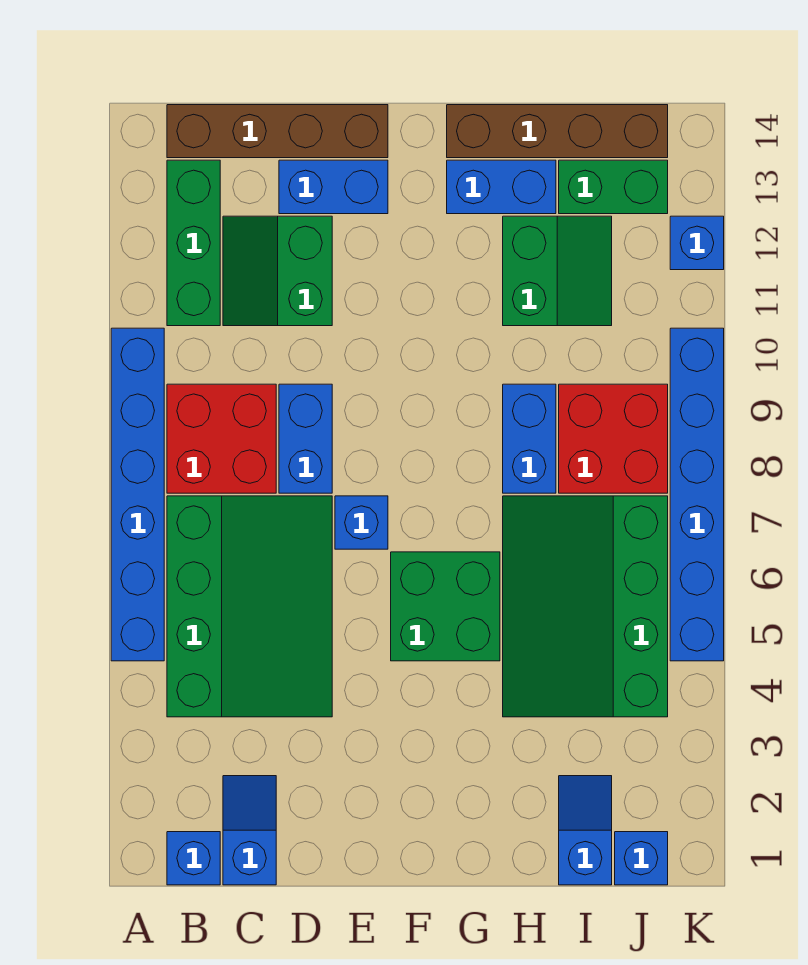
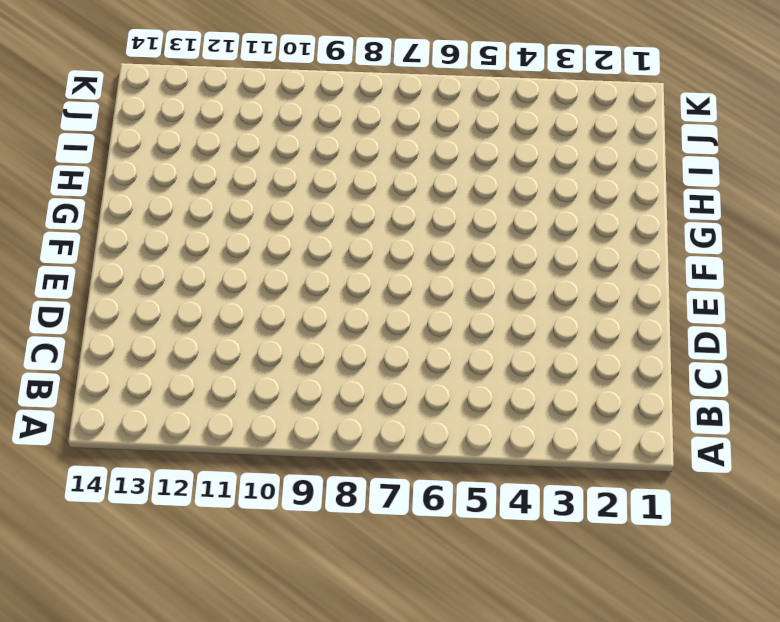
none -> blue brick A5:A10 level 1
none -> blue brick B1 level 1
none -> green slope B4:D7 level 1 top B

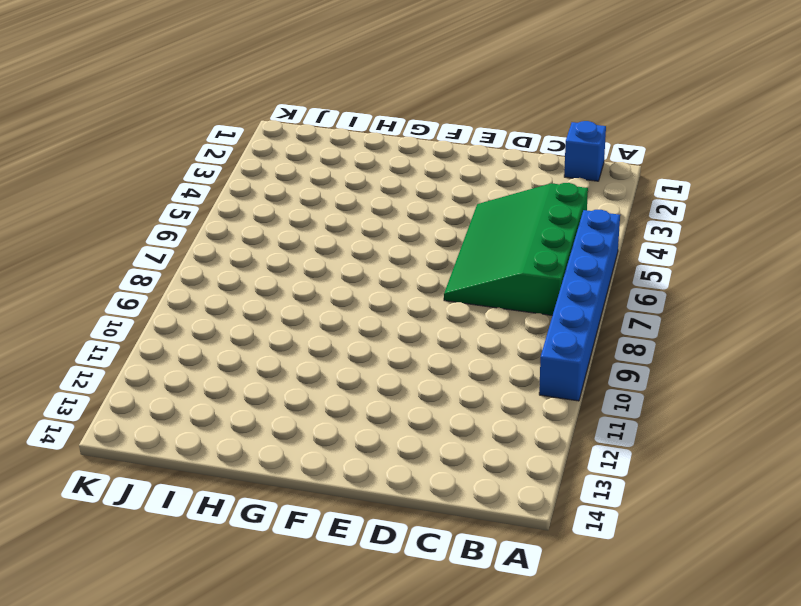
none -> red brick B8:C9 level 1
none -> green brick B11:B13 level 1
none -> brown brick B14:E14 level 1

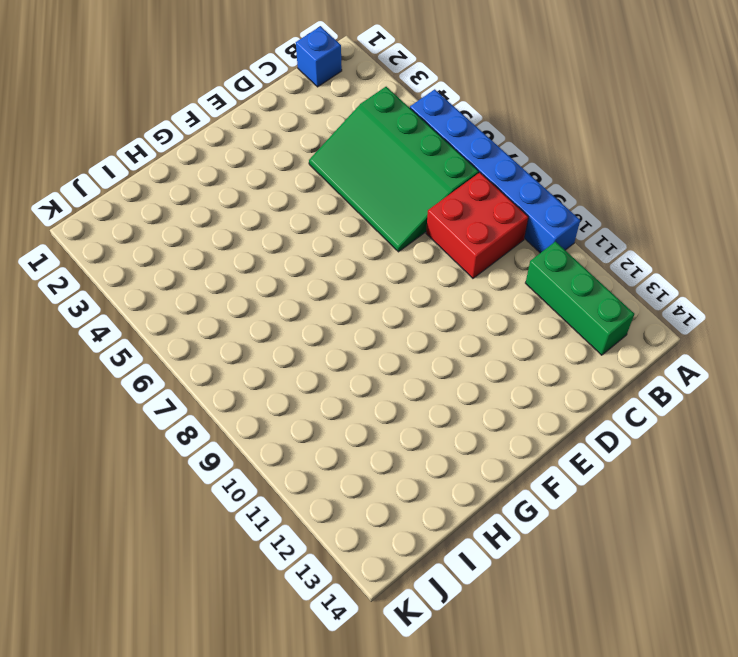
none -> brown brick B14:E14 level 1
none -> blue slope C1:C2 level 1 top 1
none -> green slope C11:D12 level 1 top D

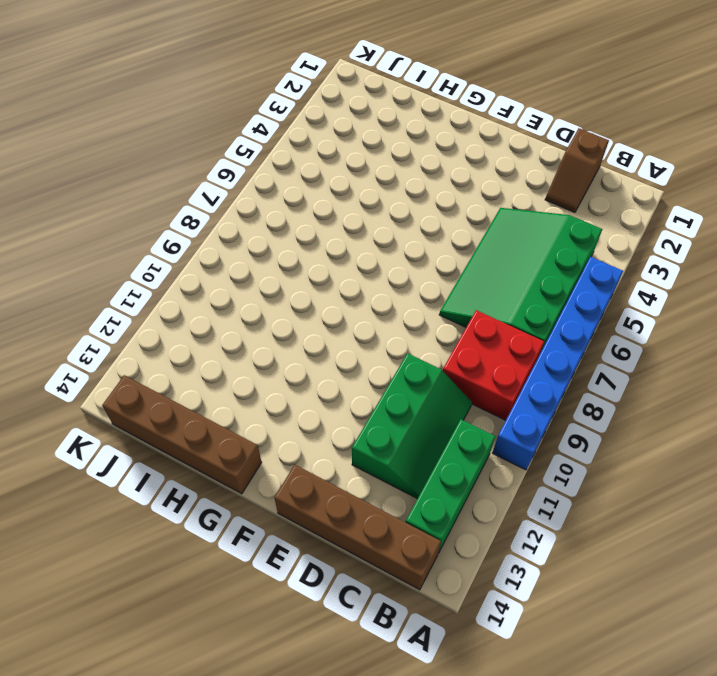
brown slope C1:C2 level 1 top 1 -> blue slope C1:C2 level 1 top 1
green slope C10:D12 level 1 top D -> green slope C11:D12 level 1 top D
none -> blue brick B1 level 1
none -> blue brick D8:D9 level 1
none -> blue brick D13:E13 level 1

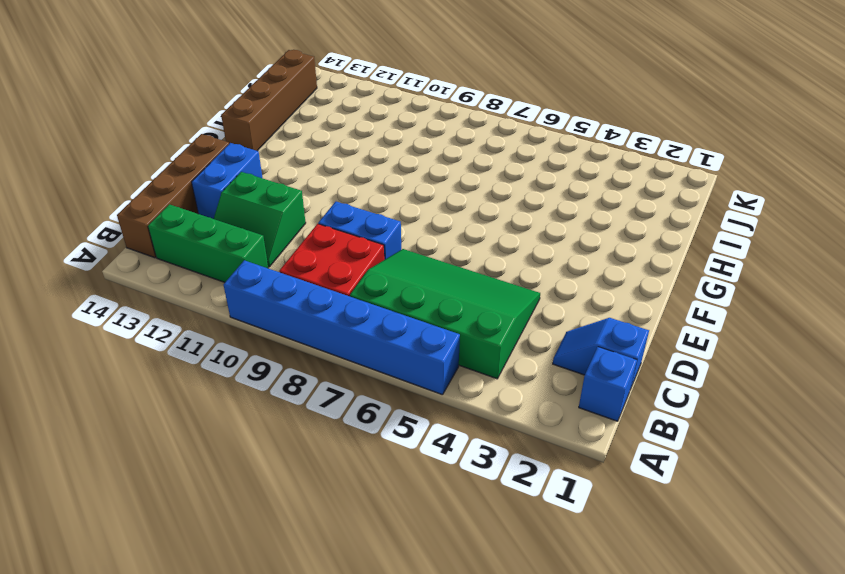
none -> blue brick E7 level 1
none -> green brick F5:G6 level 1
none -> blue brick G13:H13 level 1

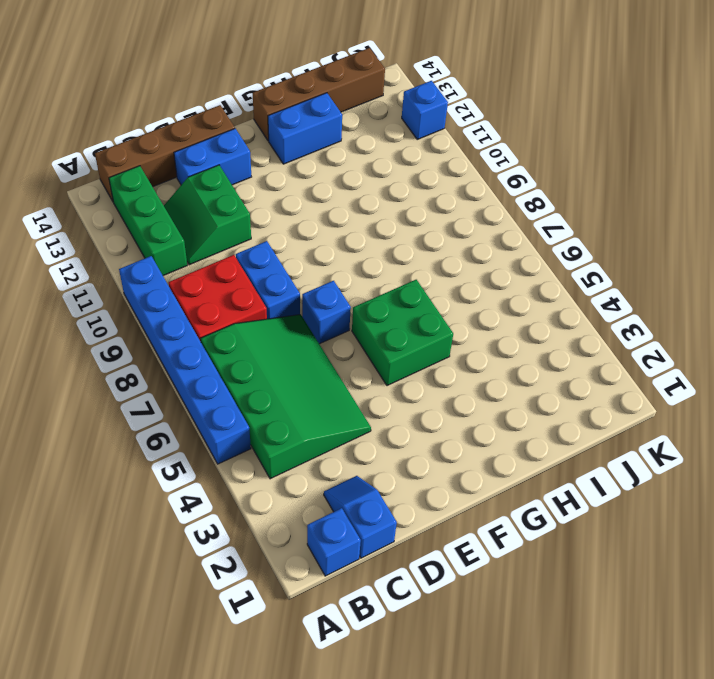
none -> green slope H4:J7 level 1 top J
none -> blue brick H8:H9 level 1
none -> green slope H11:I12 level 1 top H

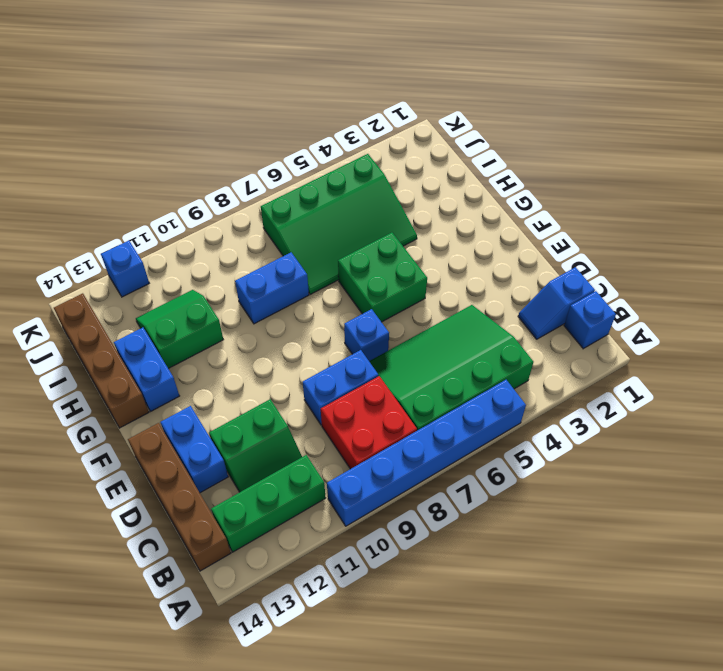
none -> blue slope I1:I2 level 1 top 1
none -> red brick I8:J9 level 1
none -> green brick I13:J13 level 1

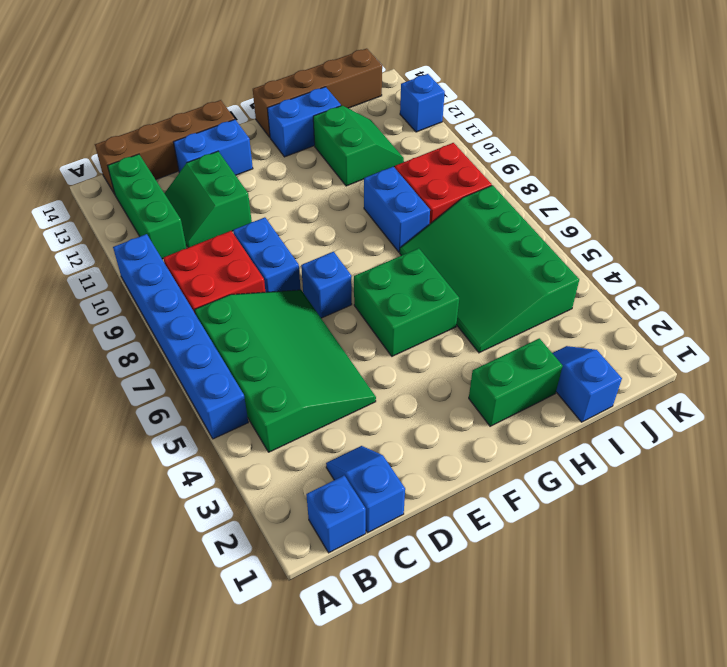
green brick G2:H2 level 1 -> green brick I13:J13 level 1
none -> blue brick J1 level 1
none -> blue brick K5:K10 level 1

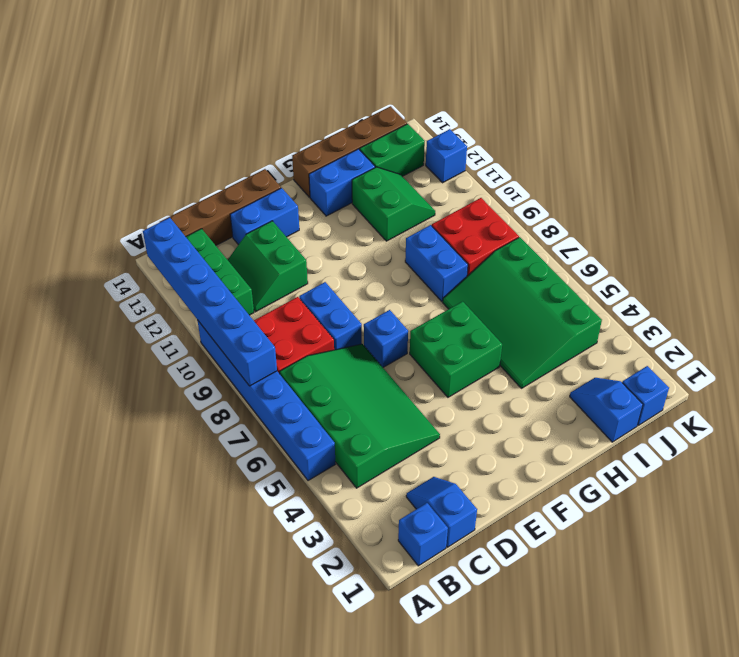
blue brick A8:A13 level 2 -> blue brick K5:K10 level 1

